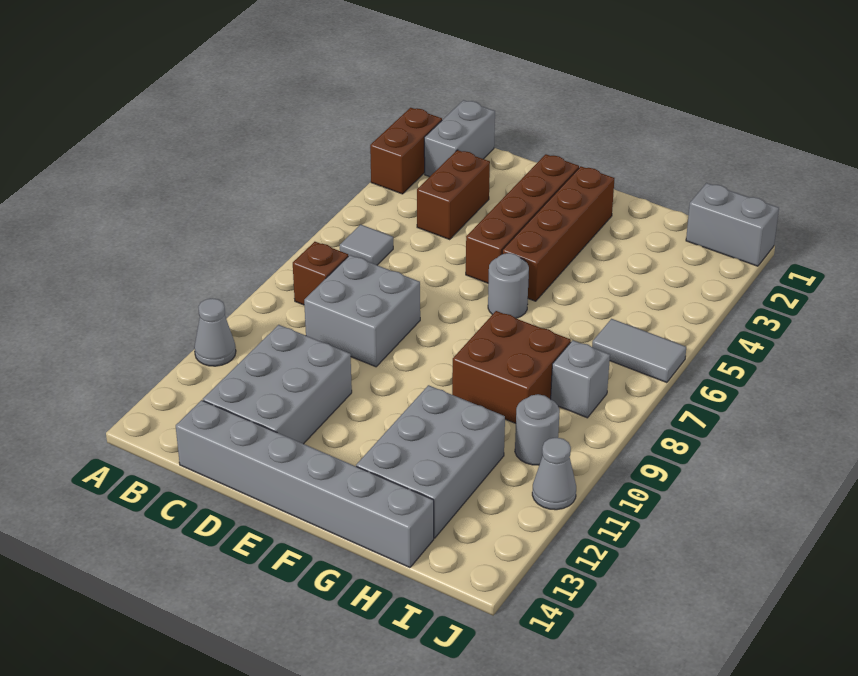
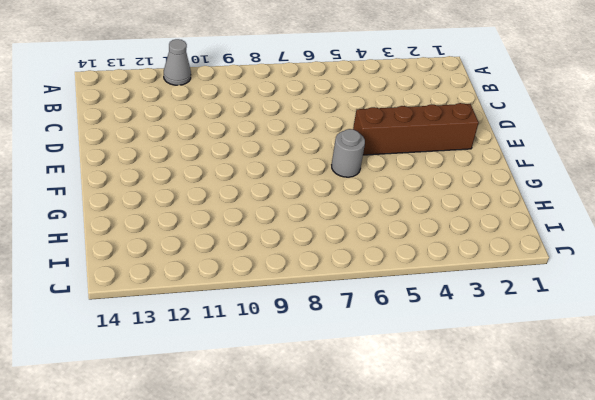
none -> brown brick A2:A3 level 1
none -> grey brick B1:B2 level 1
none -> grey tile B6 level 1

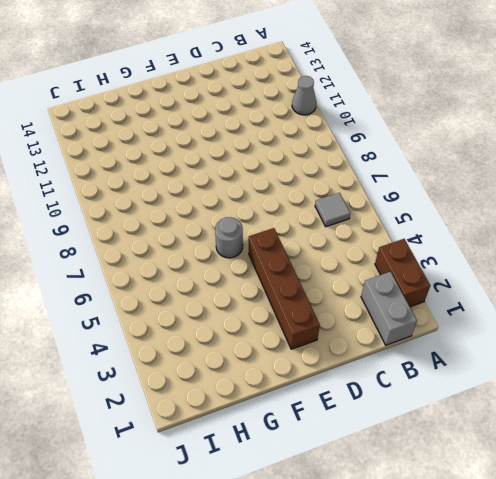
none -> brown brick B8 level 1
none -> brown brick C3:C4 level 1
none -> grey brick C8:D9 level 1

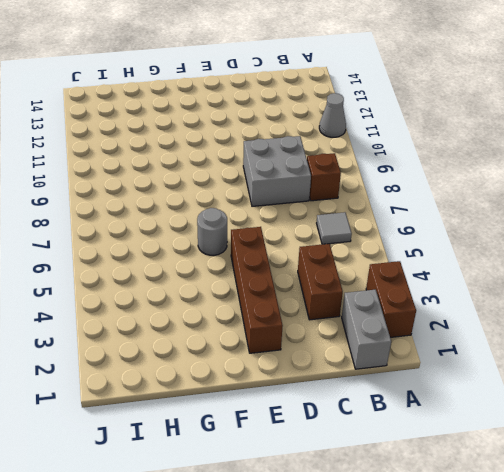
none -> grey brick C11:D13 level 1
none -> grey brick C14:H14 level 1
none -> brown brick F2:F5 level 1

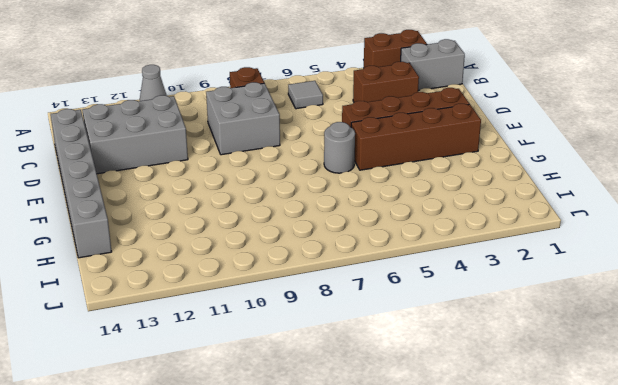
none -> brown brick G8:H9 level 1
none -> grey brick G11:H13 level 1
none -> grey brick I1:J1 level 1

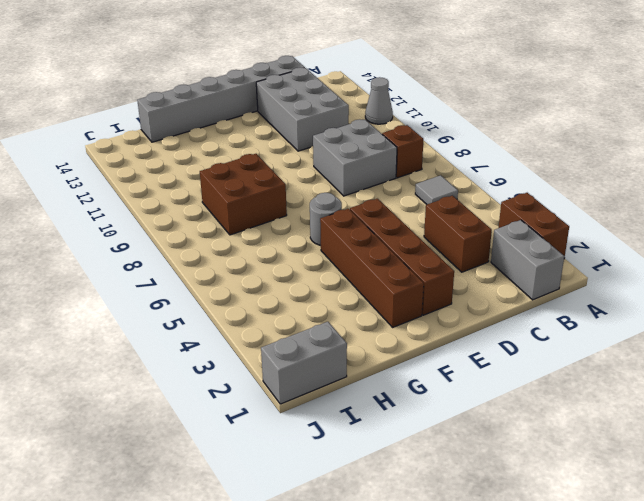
none -> grey brick G11:H13 level 1
none -> grey tile I6:J6 level 1
none -> grey brick I8 level 1

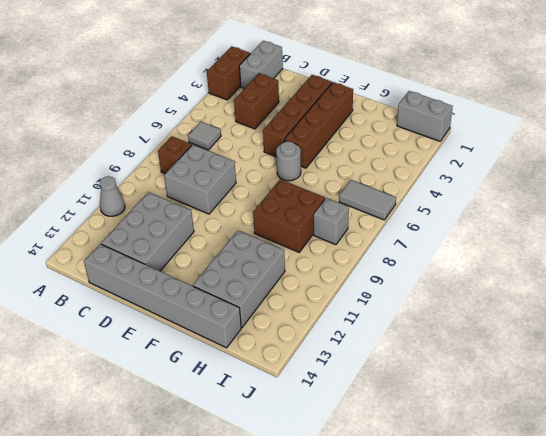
none -> grey round brick I10 level 1
none -> grey cone J11 level 1

